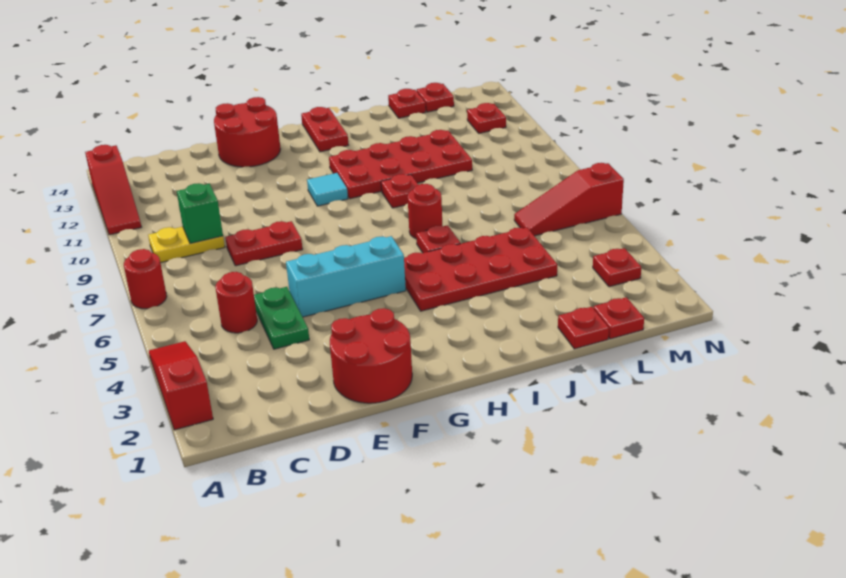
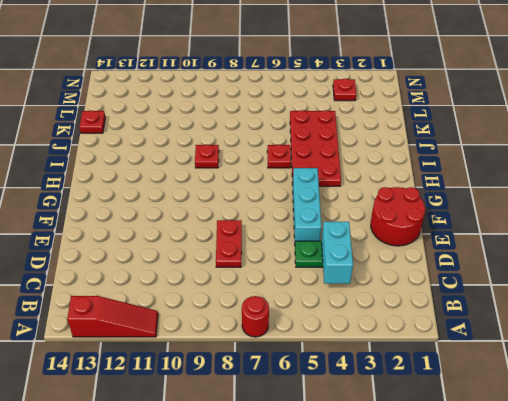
cyan brick C4:D4 level 2 -> none
none -> red slope A2:A4 level 1 top 2
none -> yellow plate B9:C9 level 1
none -> red round brick C5 level 1

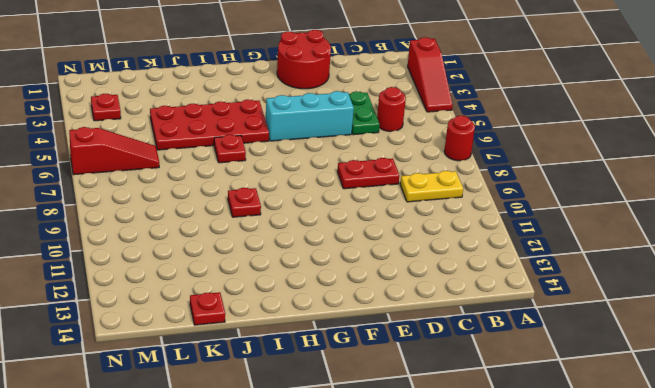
none -> red slope A11:A13 level 1 top 13
none -> red round brick E13:F14 level 1
none -> cyan tile G10 level 1

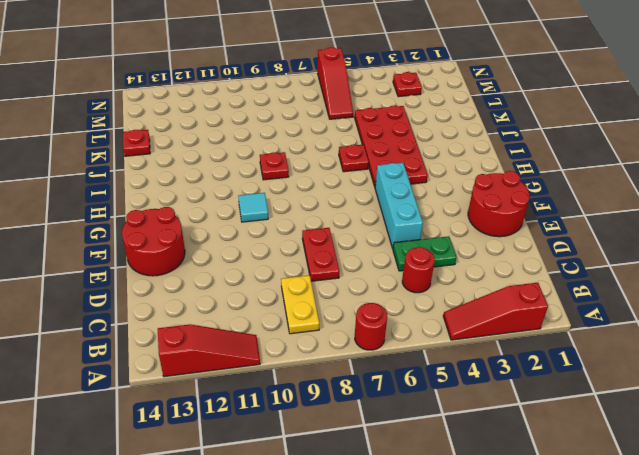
none -> red plate H10:K11 level 1
none -> red plate H13:H14 level 1
none -> red round brick I7 level 1

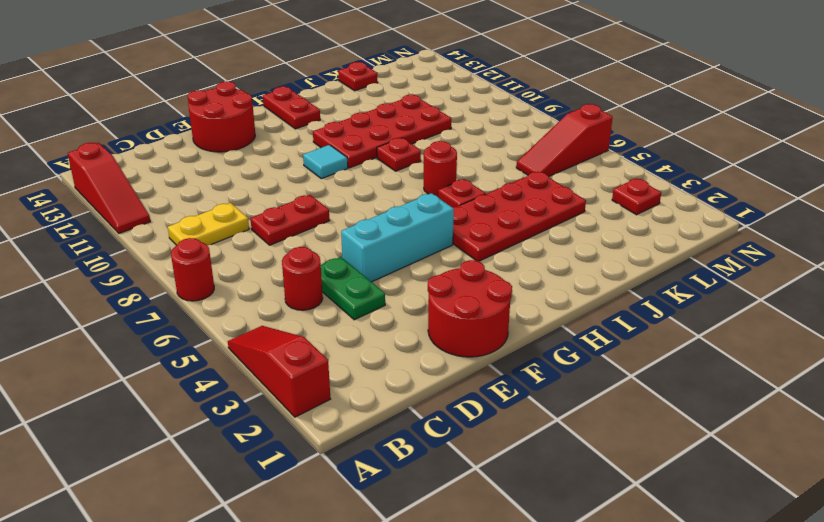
none -> red plate K1 level 1
none -> red plate L1 level 1
none -> red plate L14 level 1

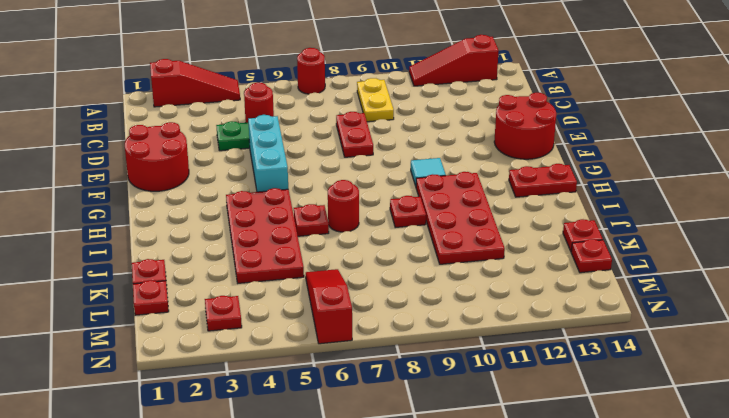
none -> red plate M12 level 1
none -> green brick C9 level 2

